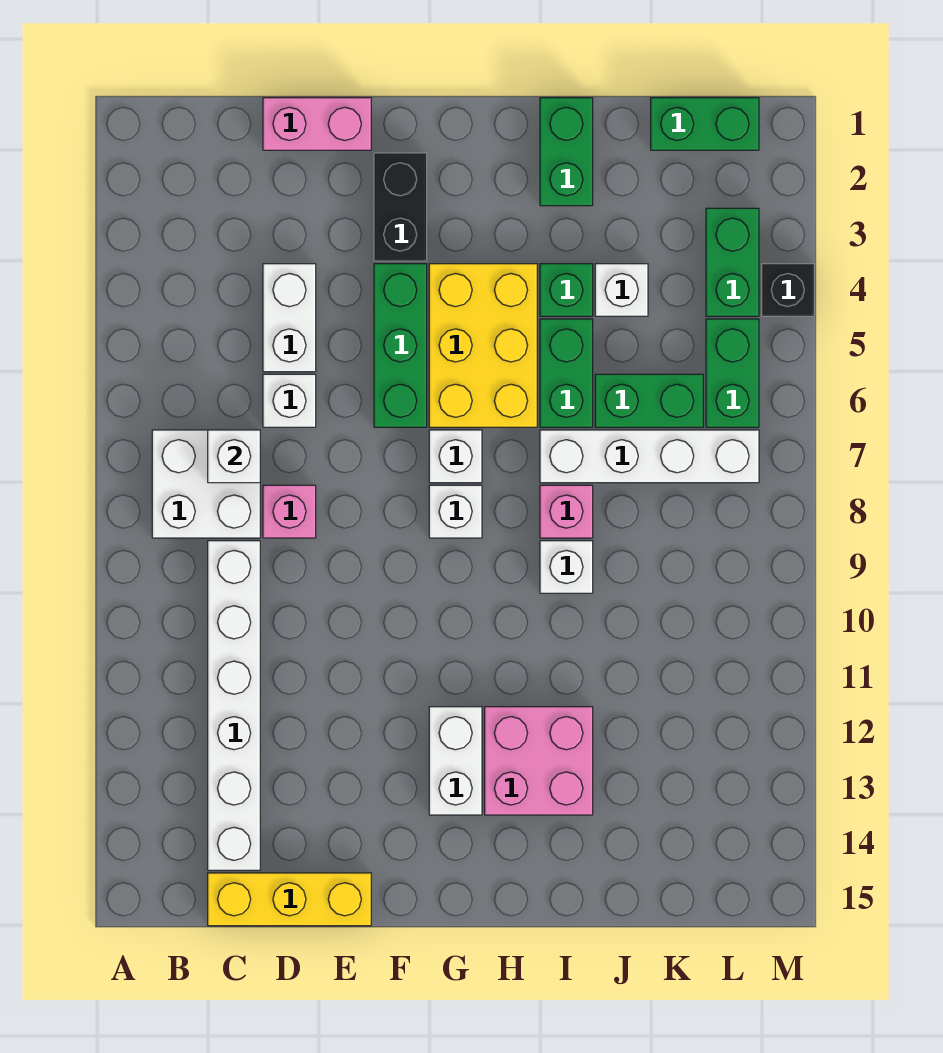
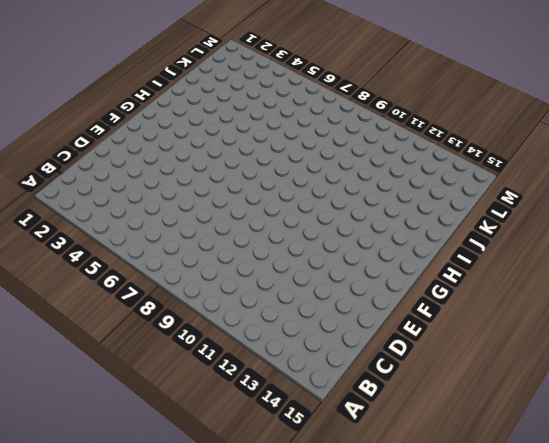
none -> white brick B7:C8 level 1
none -> white brick C9:C14 level 1
none -> yellow brick C15:E15 level 1

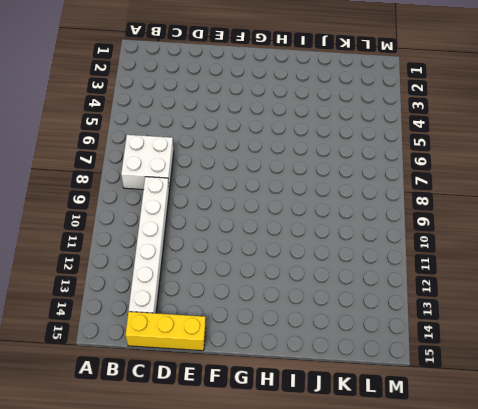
none -> pink brick D1:E1 level 1
none -> white brick D4:D5 level 1
none -> white brick D6 level 1

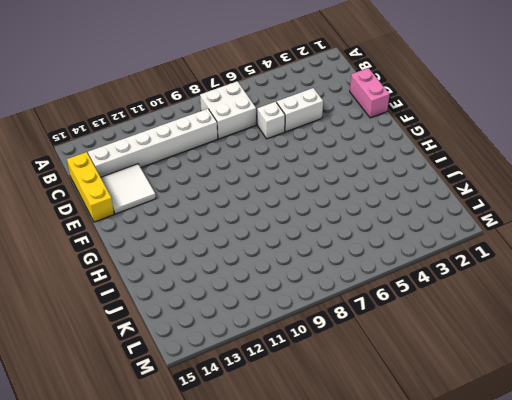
white tile D13:E14 level 1 -> none
none -> pink brick D8 level 1
none -> black brick F2:F3 level 1
none -> green brick F4:F6 level 1

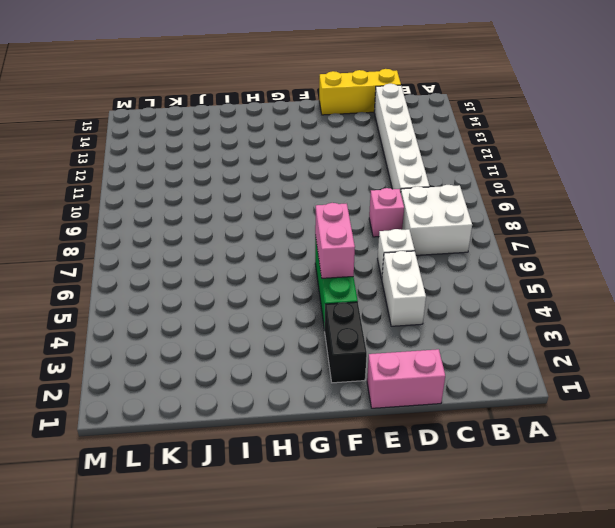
pink brick F5:F6 level 2 -> none
none -> yellow brick G4:H6 level 1
none -> white brick G7 level 1
none -> white brick G8 level 1

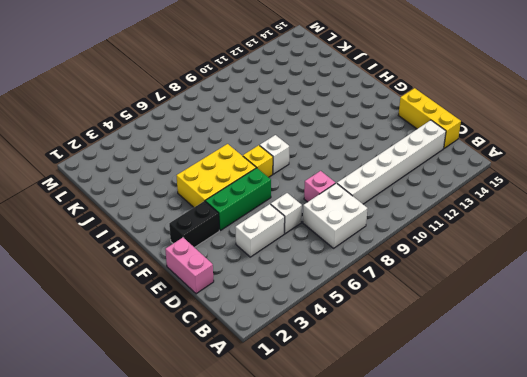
yellow brick G7 level 1 -> white brick G7 level 1
none -> white brick G12:G13 level 1
none -> pink brick H12:I13 level 1
none -> green brick I1:I2 level 1

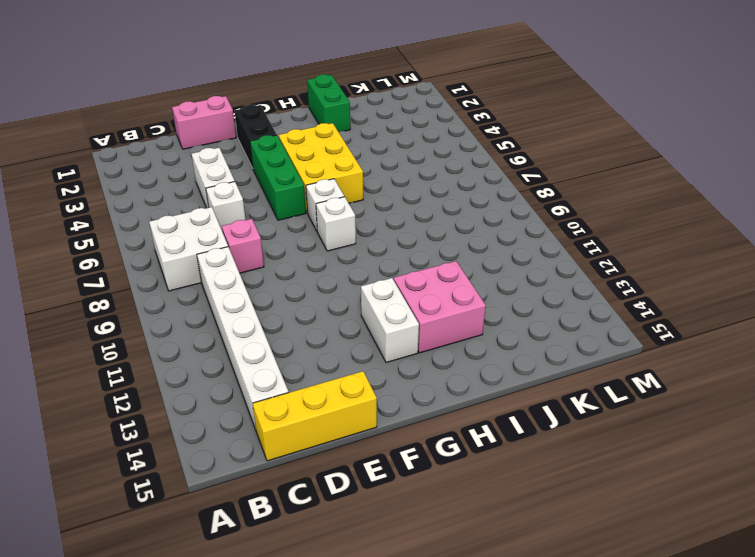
none -> green brick I4 level 1
none -> green brick I5:I6 level 1
none -> white brick I7:L7 level 1

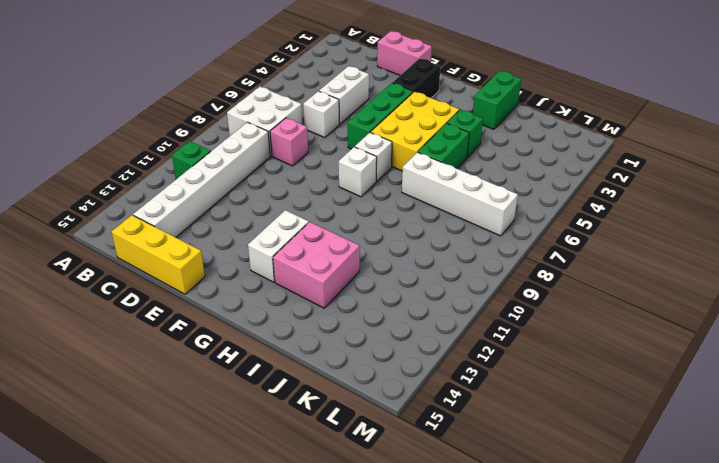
green brick B11 level 1 -> none
none -> pink brick I8 level 1
none -> white brick I9 level 1
none -> white brick J4 level 1

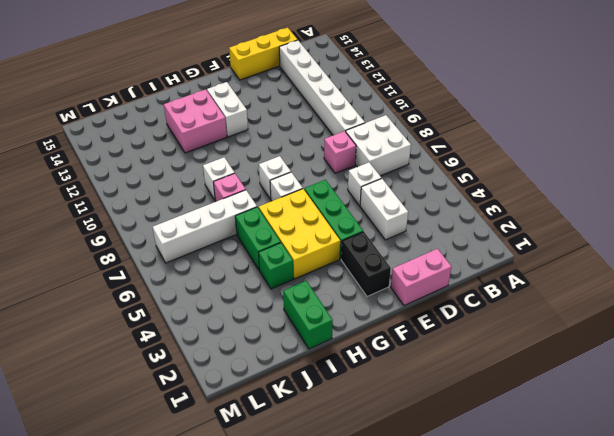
none -> white brick J4 level 1
none -> green brick J6:K6 level 1
none -> green brick K1:L1 level 1

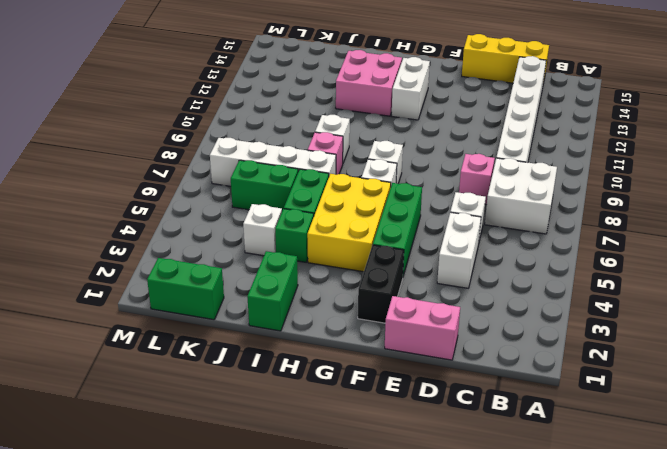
none -> green brick L3:L4 level 1
none -> green brick L5:L6 level 1
none -> black brick M4 level 1

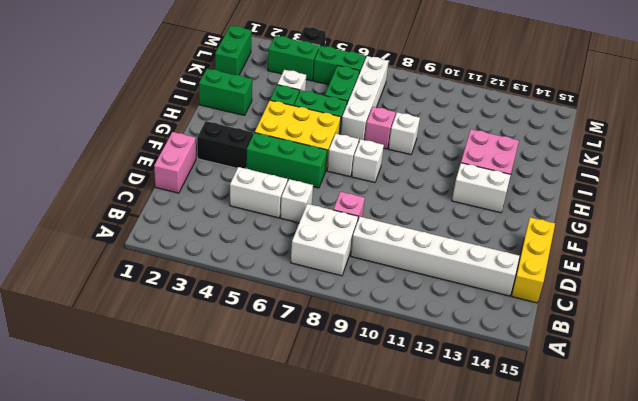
none -> white brick C7 level 2

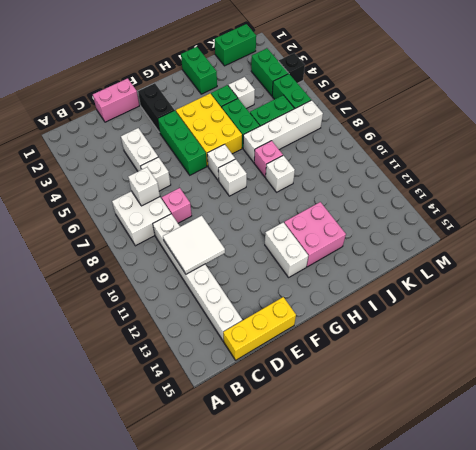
white tile C10:D11 level 2 -> none

